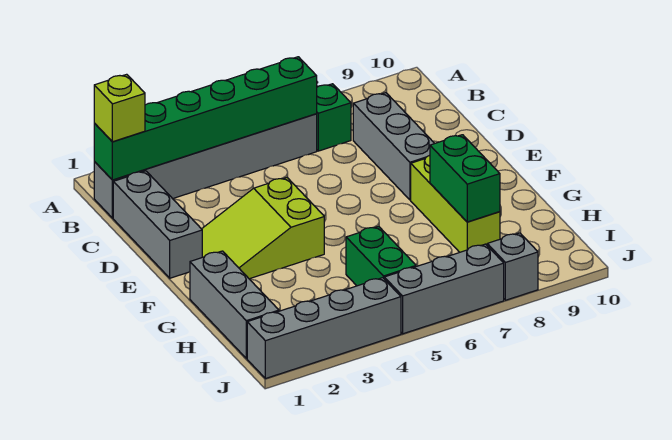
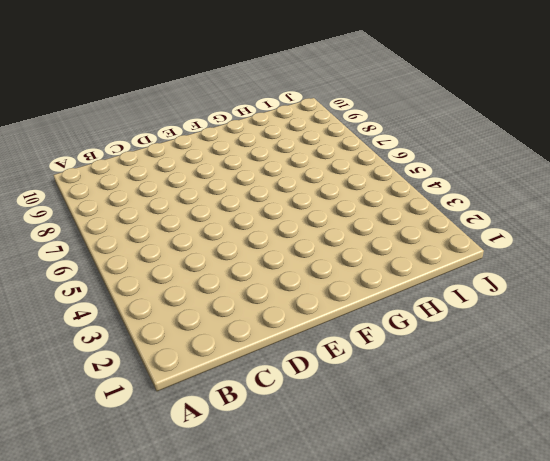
none -> grey brick B1:B6 level 1
none -> green brick B7 level 1
none -> grey brick C1:E1 level 1

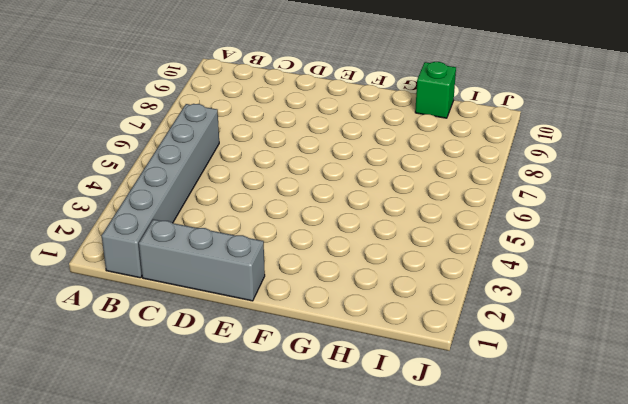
green brick H10 level 1 -> green brick B7 level 1
none -> grey brick C8:E8 level 1
none -> lime slope E2:F4 level 1 top 4
none -> lime brick F8:H8 level 1

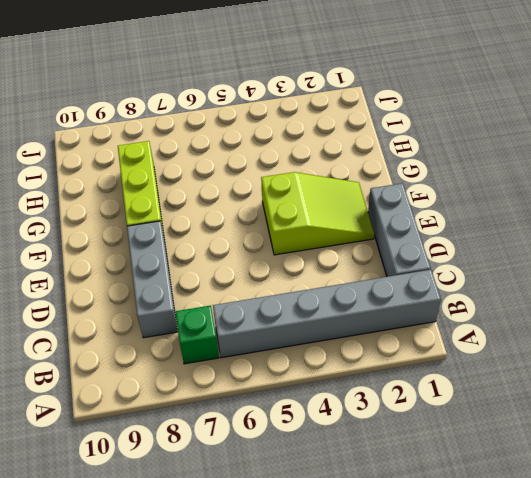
none -> grey brick G1:I1 level 1
none -> green brick H5:I5 level 1
none -> grey brick J1:J4 level 1

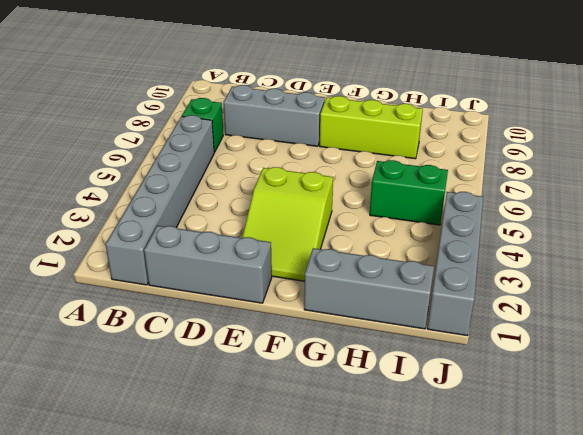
none -> grey brick J5:J7 level 1
none -> grey brick J8 level 1
none -> green brick B1:B6 level 2

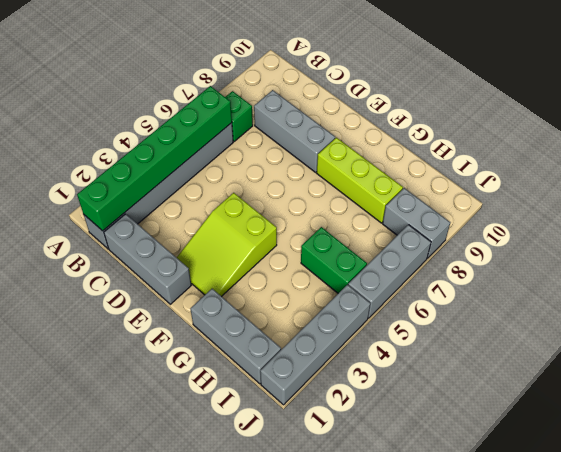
grey brick I8:J8 level 1 -> grey brick J8 level 1
none -> green brick G8:H8 level 2
none -> lime brick B1 level 3

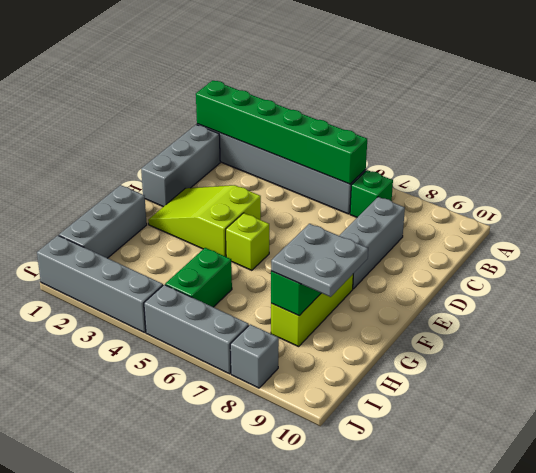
lime brick F5 level 1 -> lime brick B1 level 3
grey plate G8:H9 level 3 -> none

